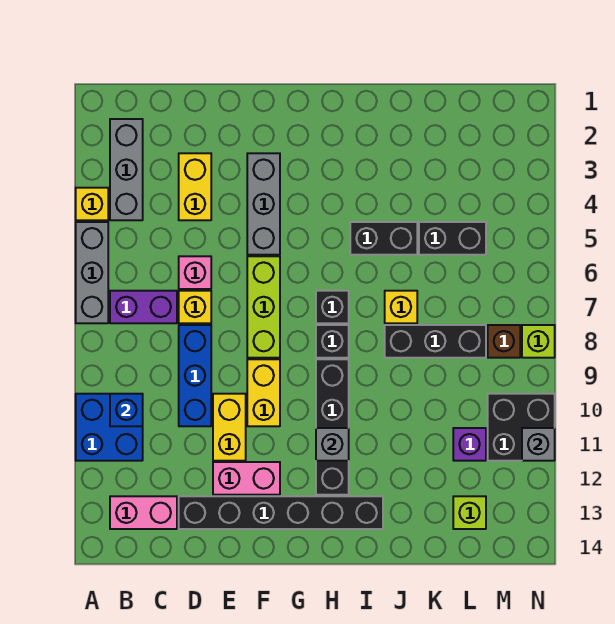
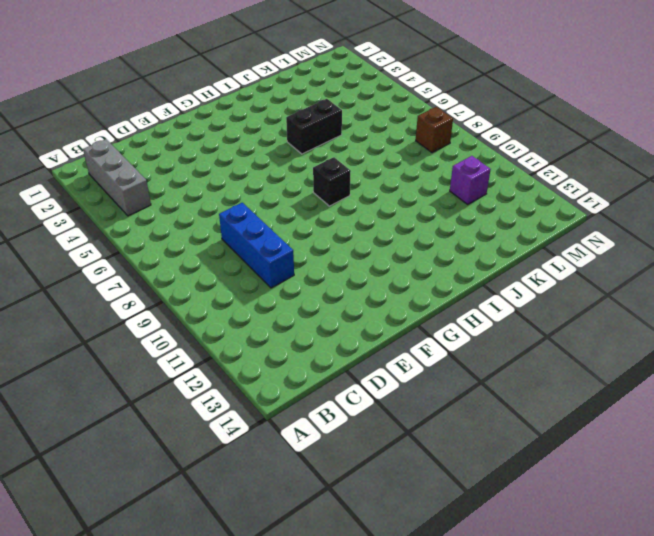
none -> yellow brick A4 level 1
none -> grey brick A5:A7 level 1
none -> blue brick A10:B11 level 1
none -> purple brick B7:C7 level 1

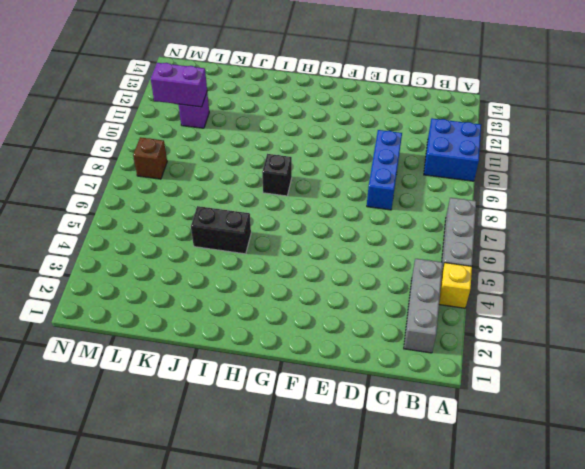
purple brick L11:M11 level 2 -> purple brick B7:C7 level 1
none -> pink brick B13:C13 level 1
none -> yellow brick D3:D4 level 1
none -> pink brick D6 level 1
none -> yellow brick D7 level 1

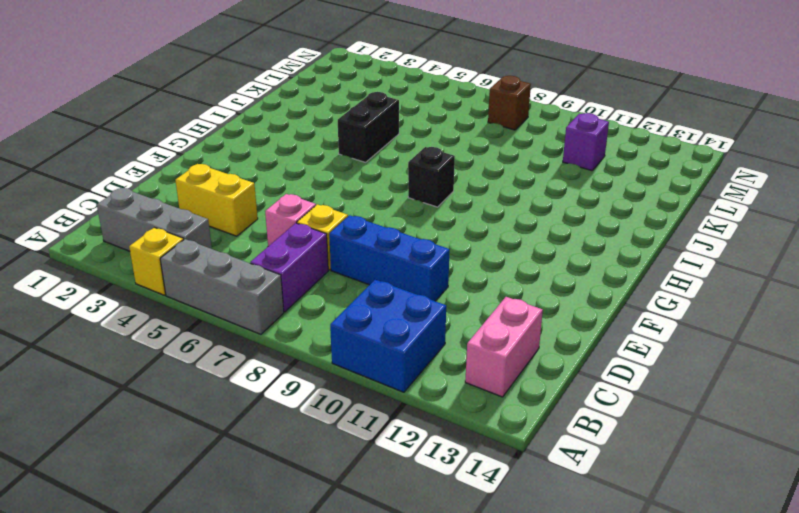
none -> black brick D13:I13 level 1
none -> yellow brick E10:E11 level 1
none -> pink brick E12:F12 level 1
none -> grey brick F3:F5 level 1

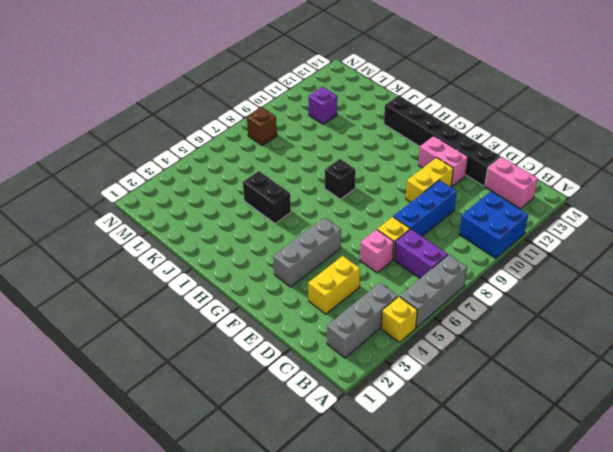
none -> lime brick F6:F8 level 1
none -> yellow brick F9:F10 level 1
none -> black brick H7 level 1
none -> black brick H9:H12 level 1

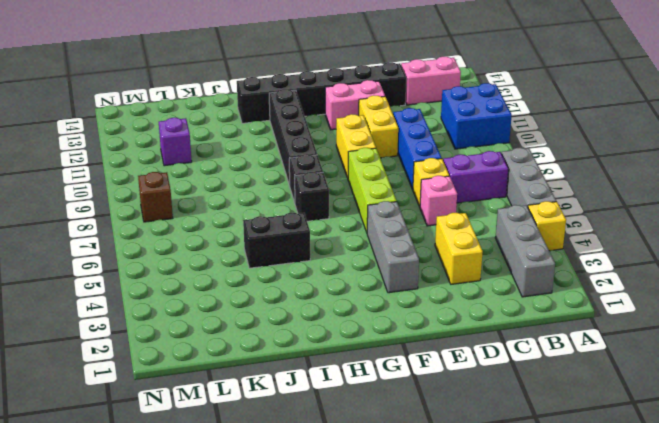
none -> yellow brick J7 level 1
none -> black brick J8:L8 level 1
none -> black brick K5:L5 level 1
none -> lime brick L13 level 1

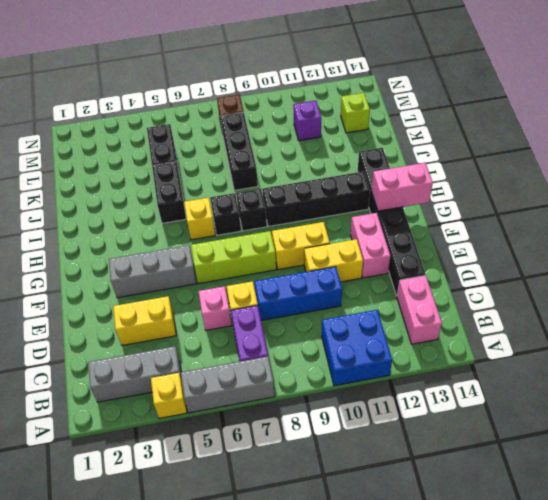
pink brick G13:G14 level 2 -> none
yellow brick H6 level 1 -> yellow brick J7 level 1
none -> black brick M10:N11 level 1
none -> lime brick N8 level 1
none -> blue brick B10 level 2
none -> grey brick H11 level 2

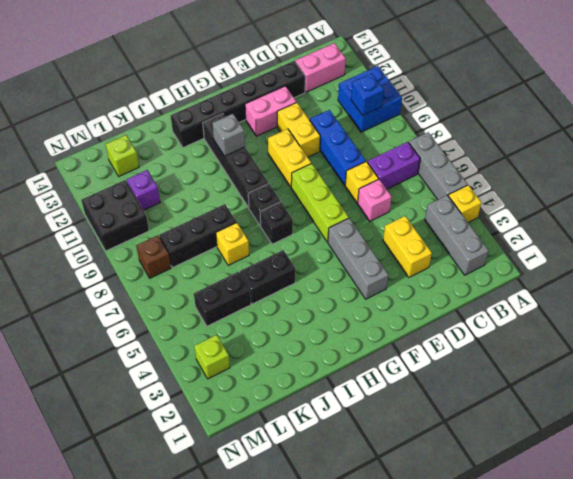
lime brick M3 level 1 -> lime brick N8 level 1
none -> grey brick N11 level 2

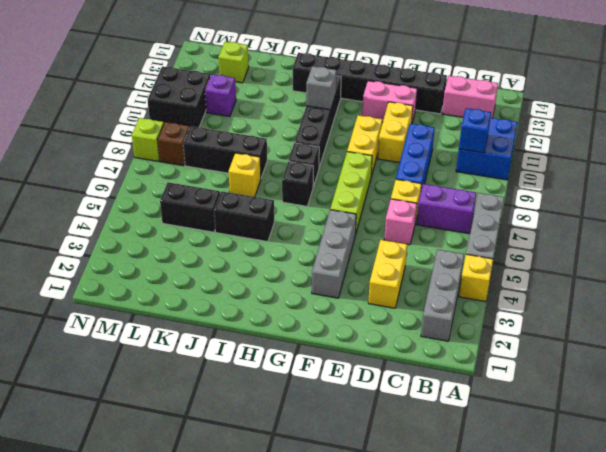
none -> grey brick N11 level 2

